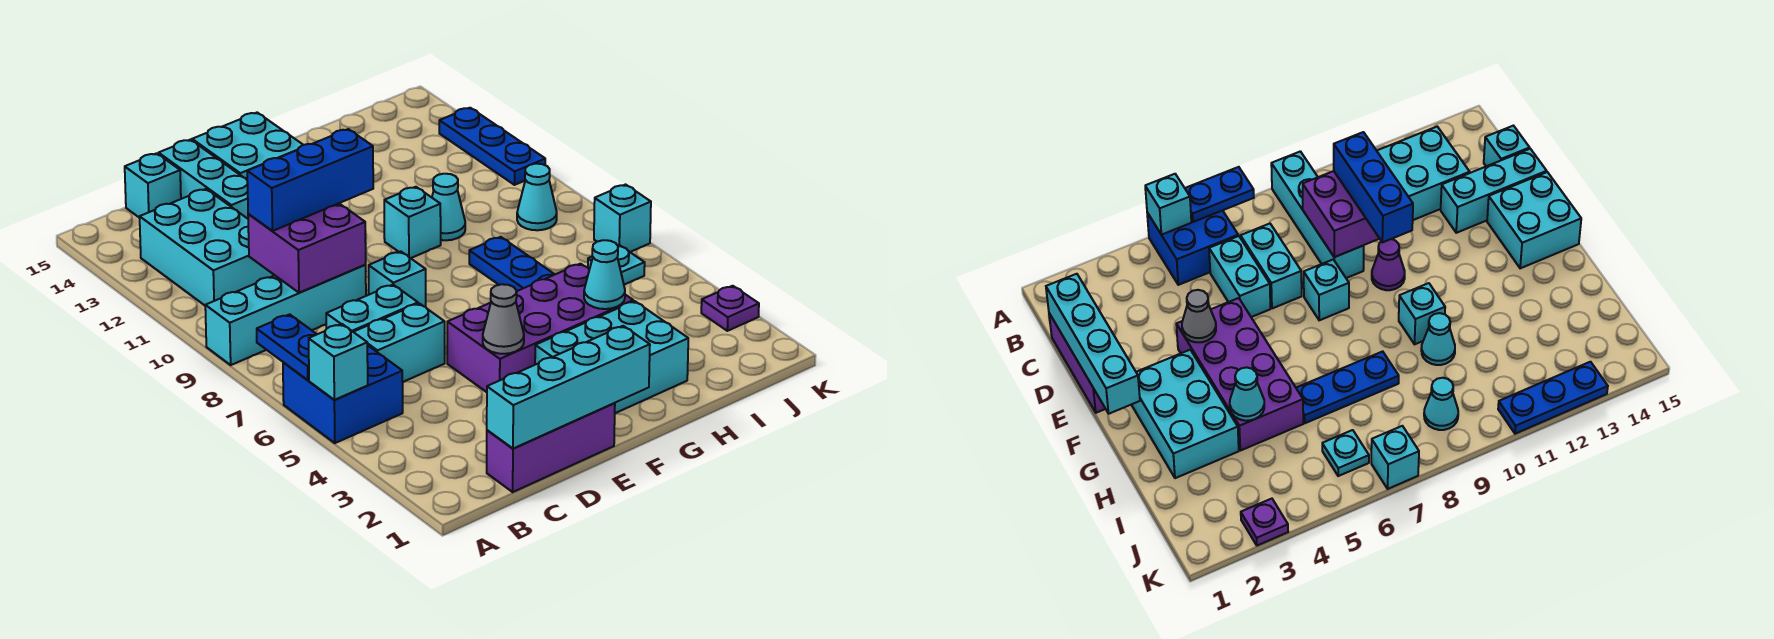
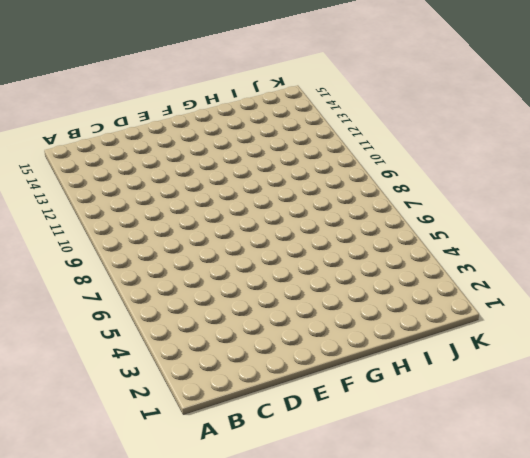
none -> blue brick A5:B6 level 1
none -> cyan brick A9:D9 level 1
none -> cyan brick B11:C13 level 1

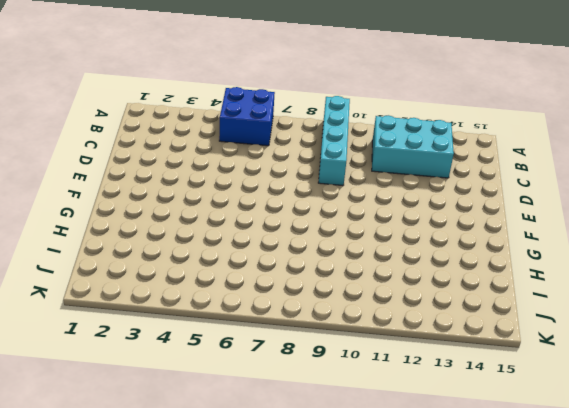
none -> purple brick C1:E1 level 1
none -> cyan brick C6:D6 level 1
none -> cyan brick C7:D7 level 1

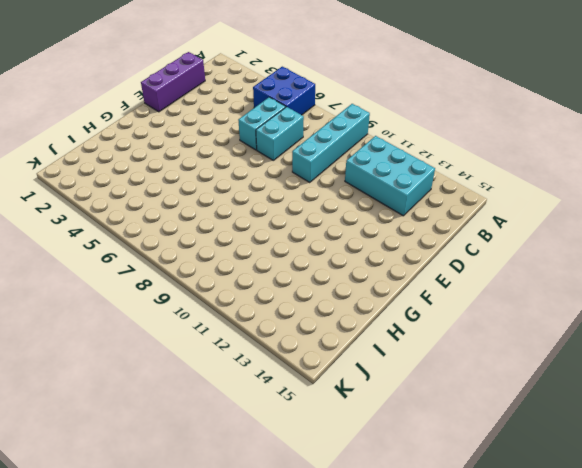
none -> cyan brick C15 level 1
none -> cyan brick D13:D15 level 1
none -> purple brick E4:H5 level 1

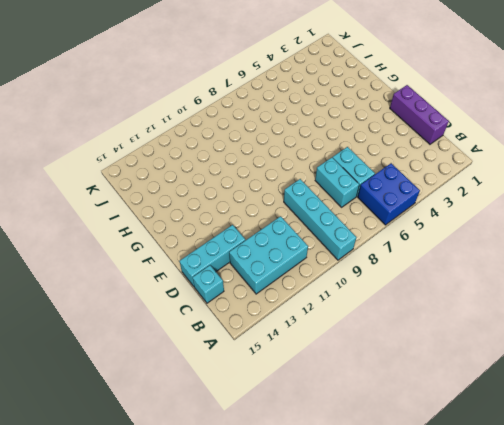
none -> purple brick E4:H5 level 1
none -> cyan brick E8 level 1
none -> purple cone E10 level 1

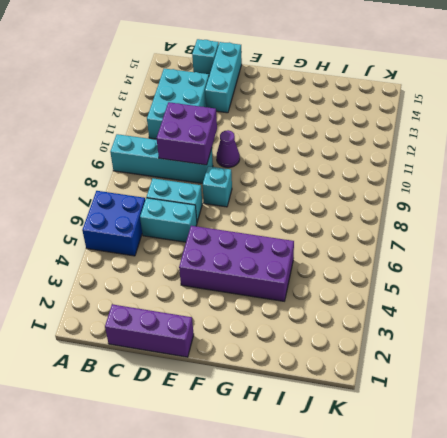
none -> cyan brick E14:F15 level 1
none -> cyan brick F2:H3 level 1
none -> cyan brick G10 level 1

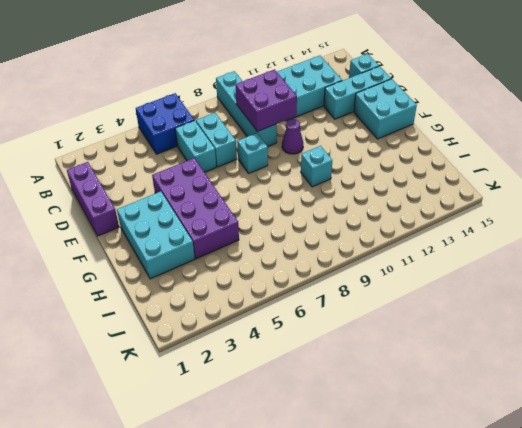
none -> blue plate H6:H8 level 1
none -> cyan cone H10 level 1
none -> cyan plate J6 level 1

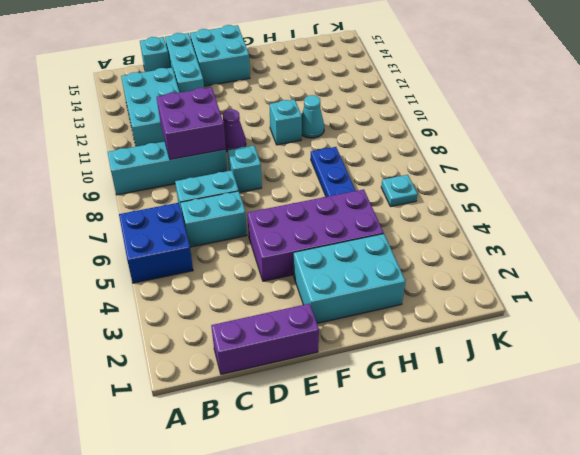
none -> cyan cone J9 level 1
none -> purple plate K3 level 1
none -> cyan brick K7 level 1

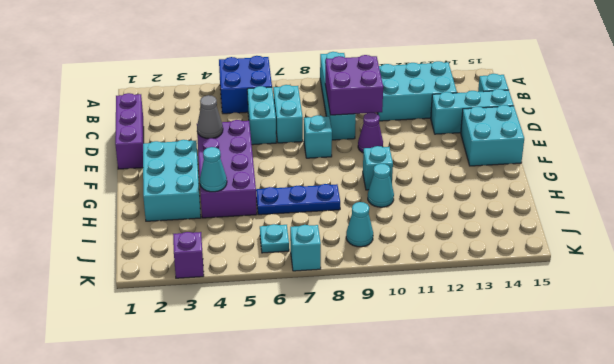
purple brick K3 level 1 -> purple plate K3 level 1
none -> blue plate K11:K13 level 1
none -> cyan brick A5 level 2
none -> blue plate A6:A7 level 2

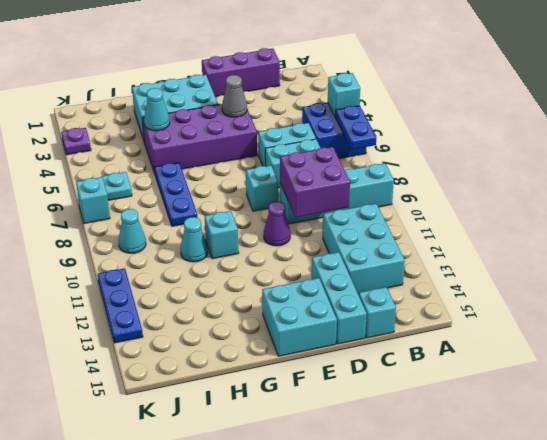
none -> cyan brick C1:F1 level 2
none -> blue brick C10:E10 level 3

